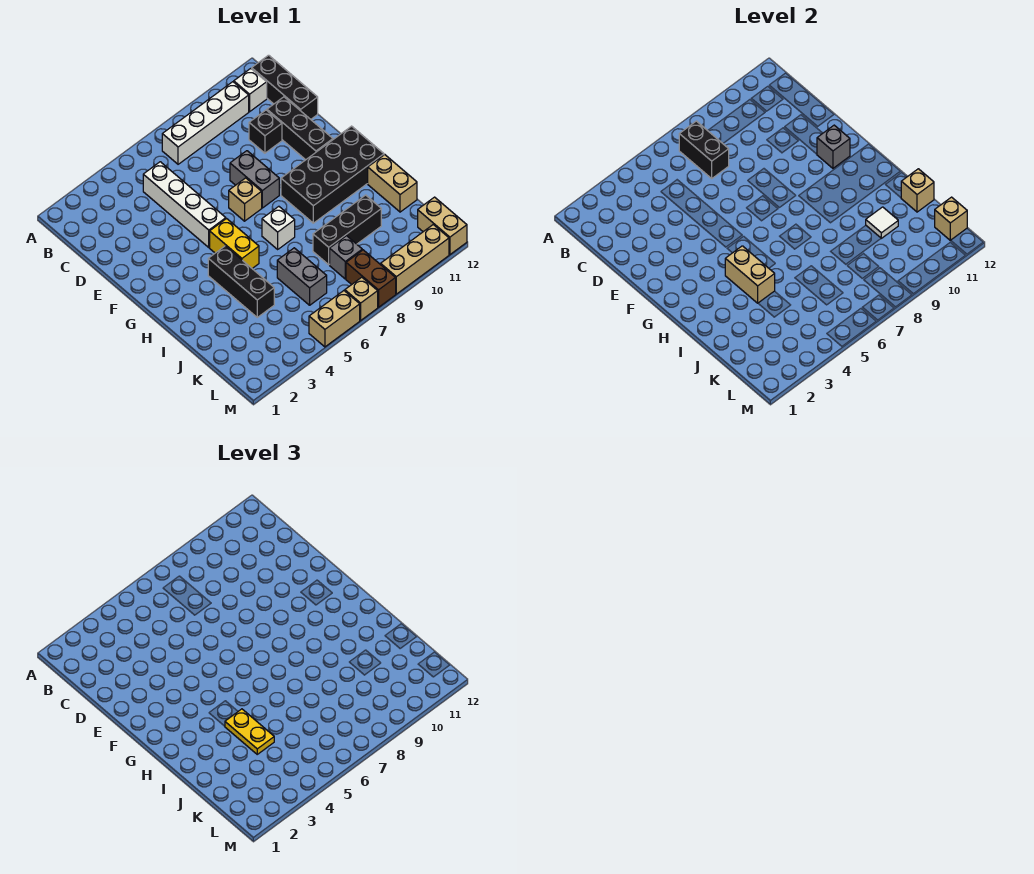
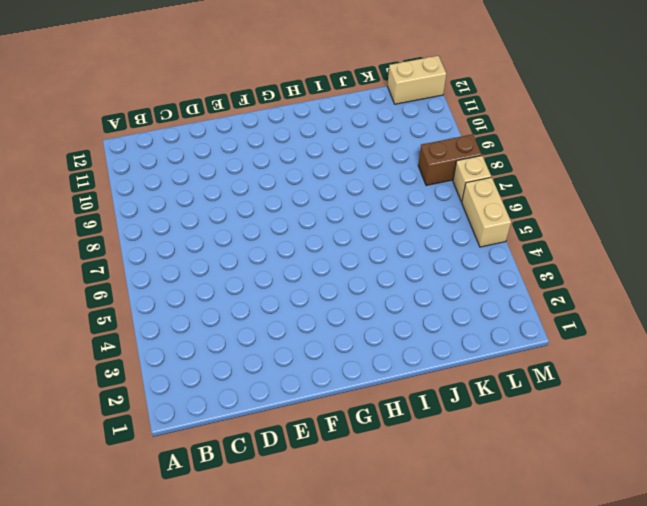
none -> white brick B7:B10 level 1
none -> white brick B11 level 1
none -> black brick B12:D12 level 1

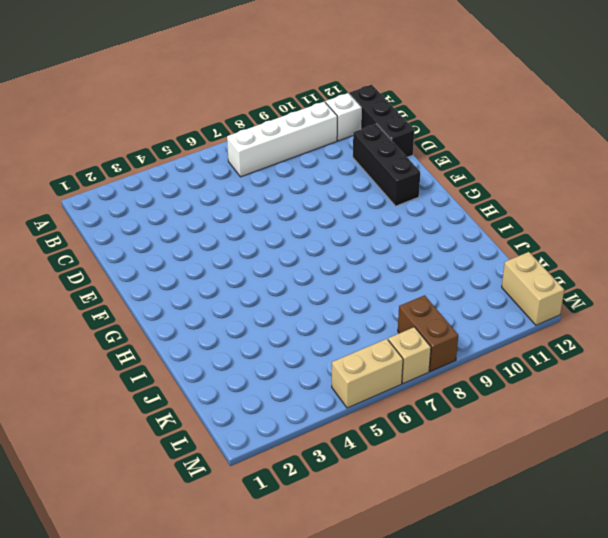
none -> white brick C5:F5 level 1
none -> black brick D10 level 1
none -> grey brick E8:F8 level 1

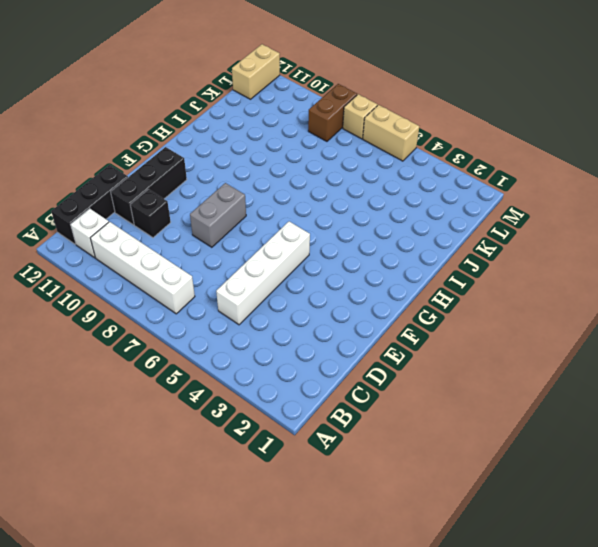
none -> tan brick F7 level 1
none -> yellow brick G5:H5 level 1
none -> black brick G9:H12 level 1

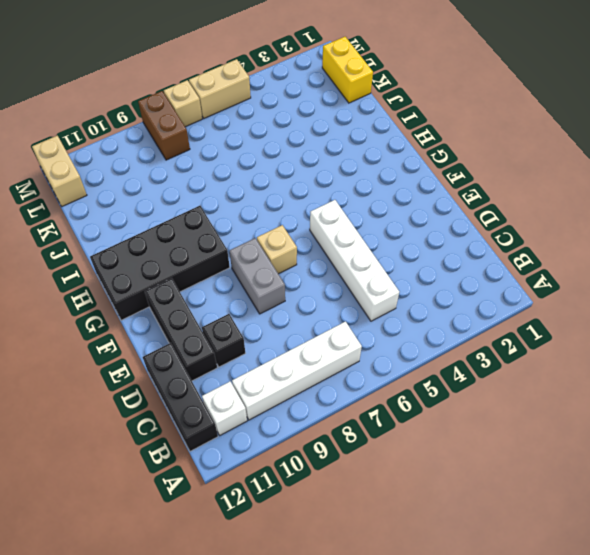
yellow brick K1:L1 level 1 -> yellow brick G5:H5 level 1
none -> black brick H4:J4 level 1
none -> white brick H7 level 1
none -> tan brick I12:J12 level 1

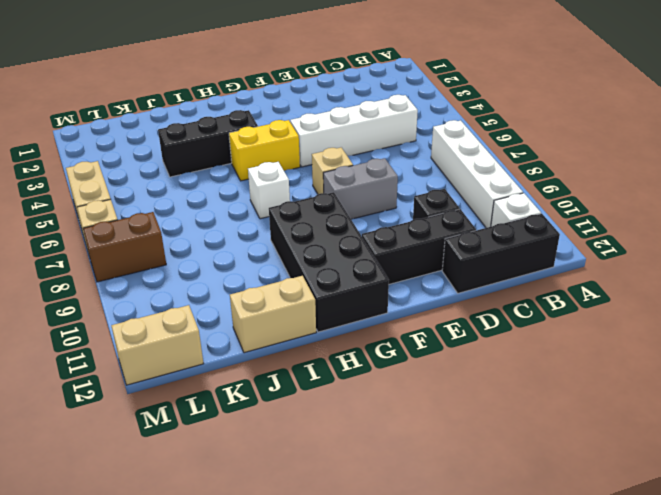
none -> grey brick J6:K6 level 1
none -> black brick J8:J10 level 1
none -> grey brick K8 level 1

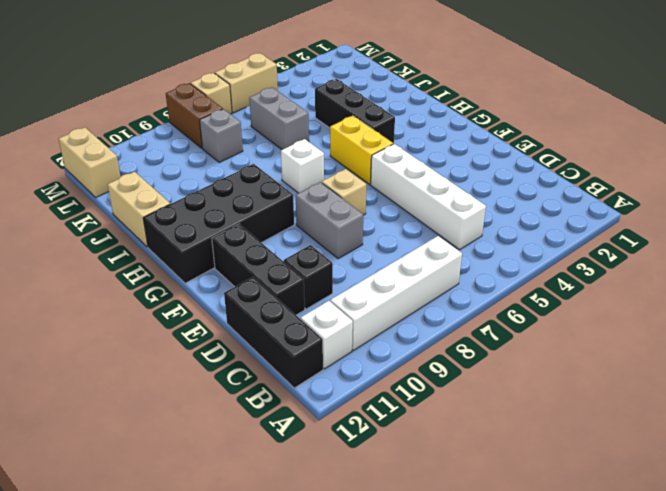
none -> black brick J8:J10 level 1
none -> tan brick M9:M11 level 1
none -> black brick B7:C7 level 2

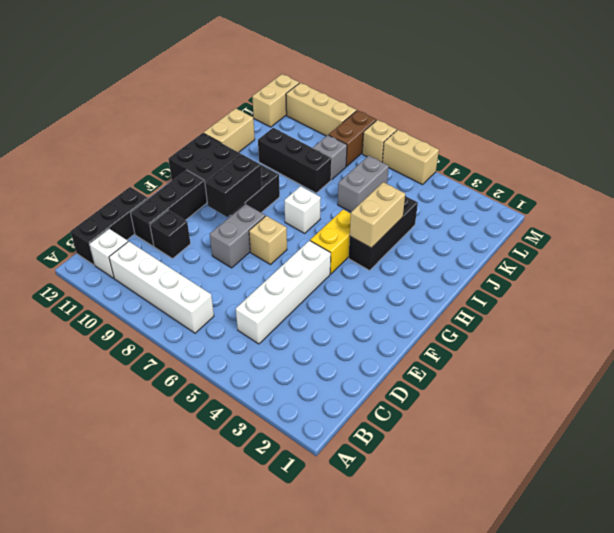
black brick F9:G9 level 2 -> black brick B7:C7 level 2
none -> grey brick F11 level 2
none -> white tile J10 level 2
none -> tan brick J12 level 2

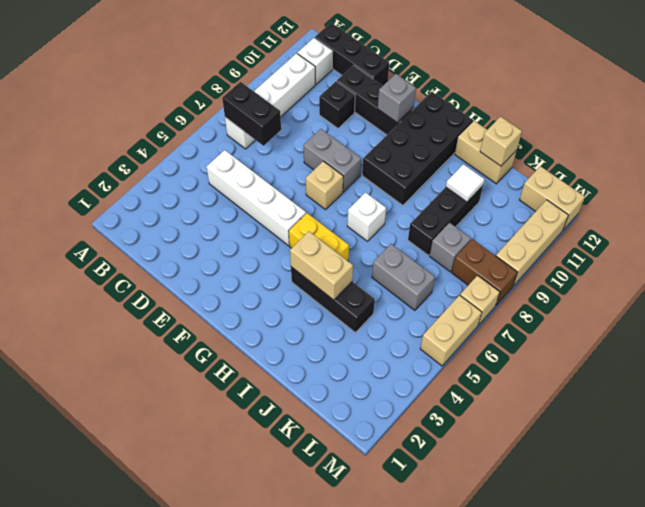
none -> tan brick L12 level 2
none -> yellow plate I4:J4 level 3

